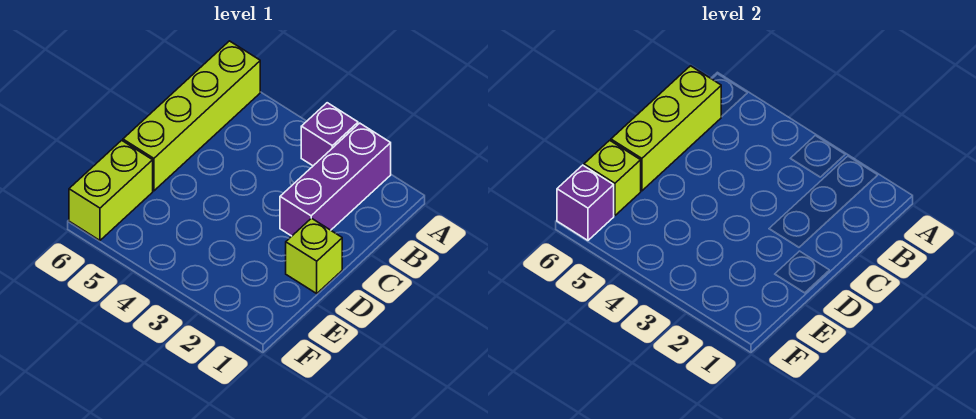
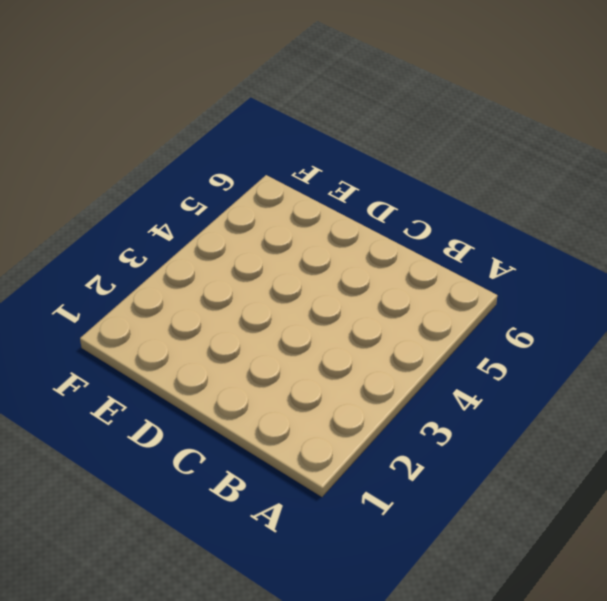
none -> purple brick A2:C2 level 1
none -> purple brick A3 level 1

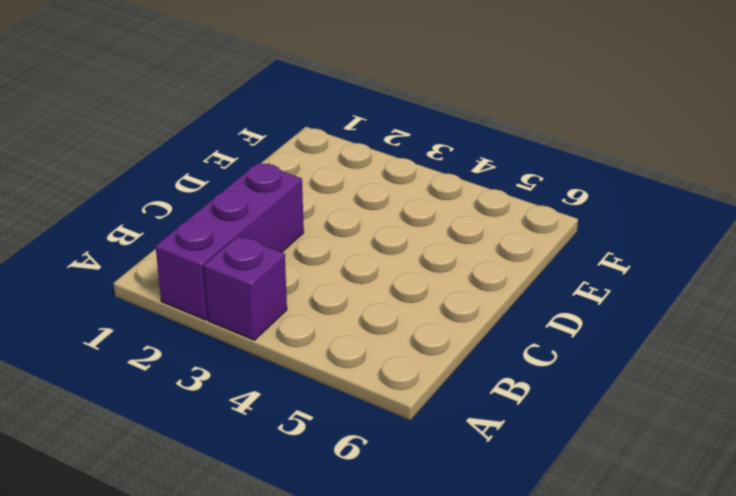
none -> lime brick A6:D6 level 1
none -> lime brick D1 level 1

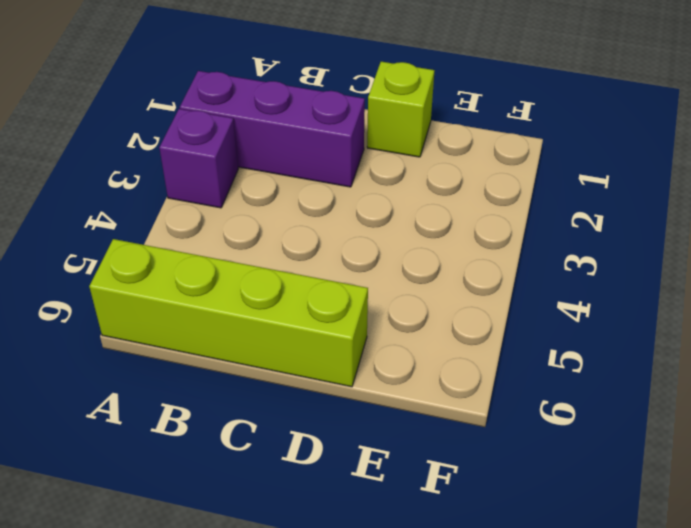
none -> lime brick E6:F6 level 1
none -> lime brick B6:D6 level 2

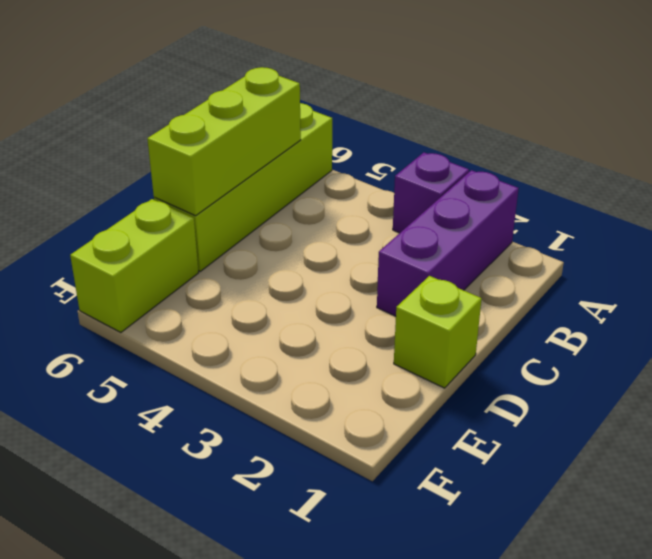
none -> lime brick E6 level 2
none -> purple brick F6 level 2

